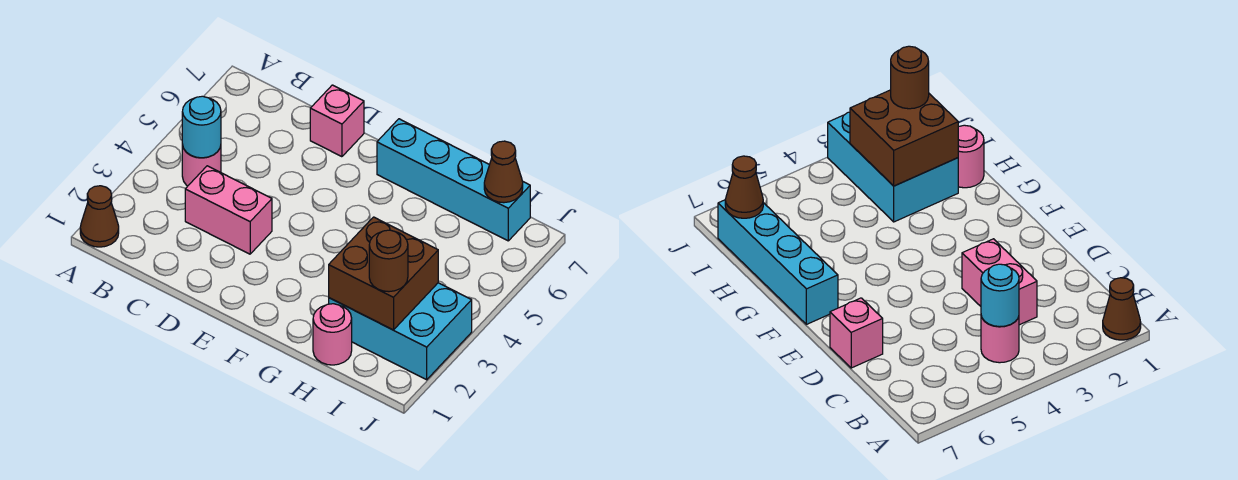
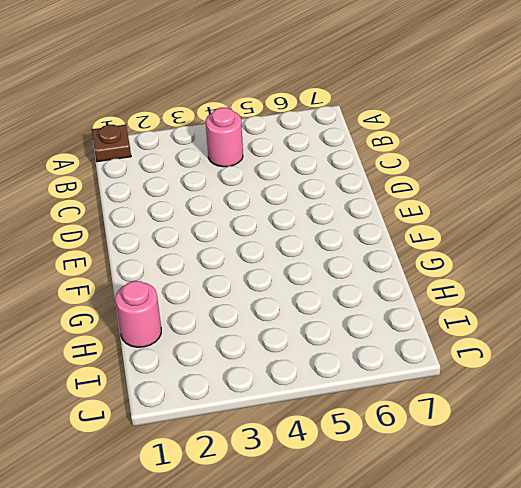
brown plate A1 level 1 -> brown cone A1 level 1
none -> pink brick C3:D3 level 1
none -> pink brick D7 level 1

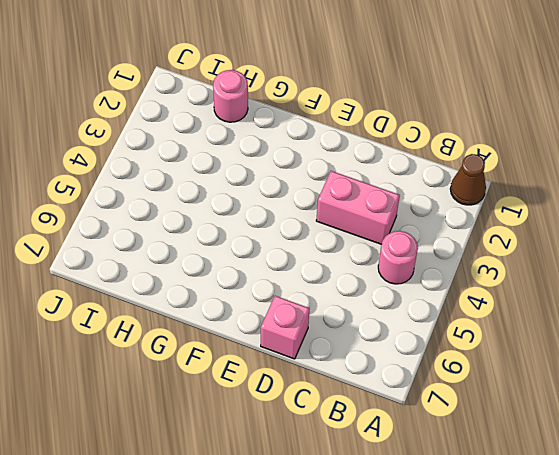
none -> cyan brick F7:I7 level 1
none -> cyan brick H2:J3 level 1

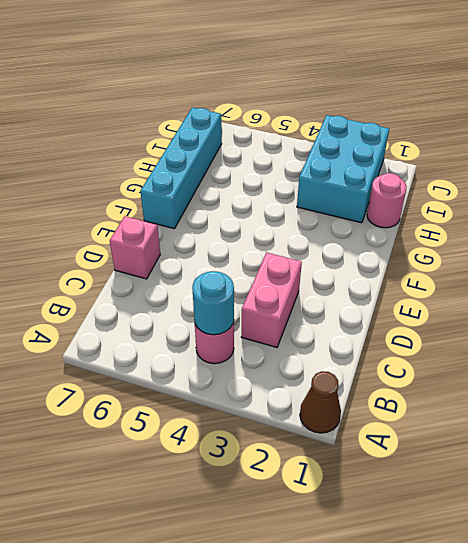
none -> brown brick H2:I3 level 2
none -> brown cone I7 level 2

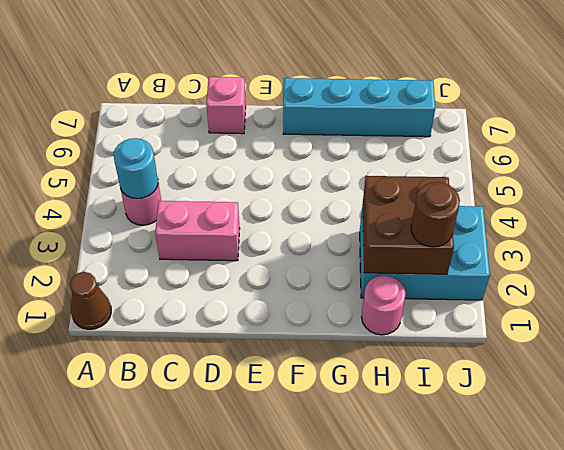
none -> brown cone I7 level 2

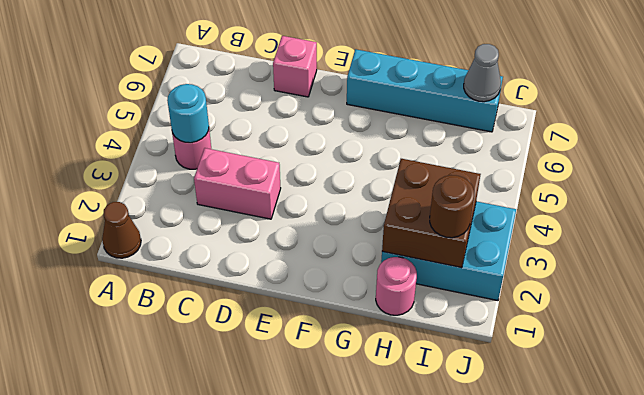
grey cone I7 level 2 -> brown cone I7 level 2

